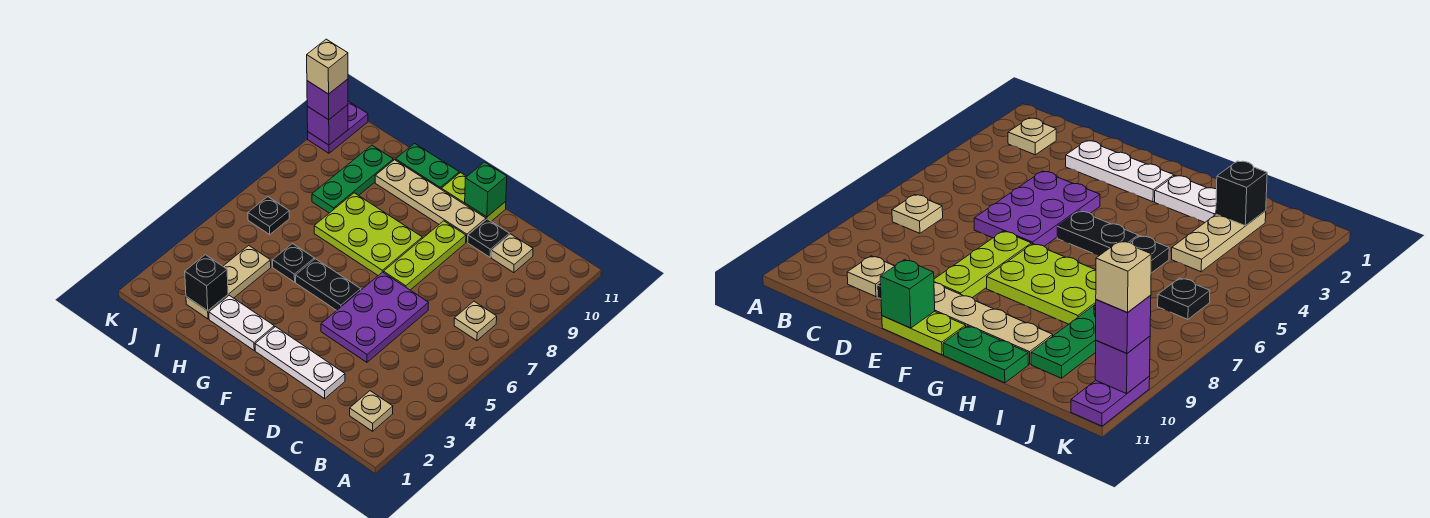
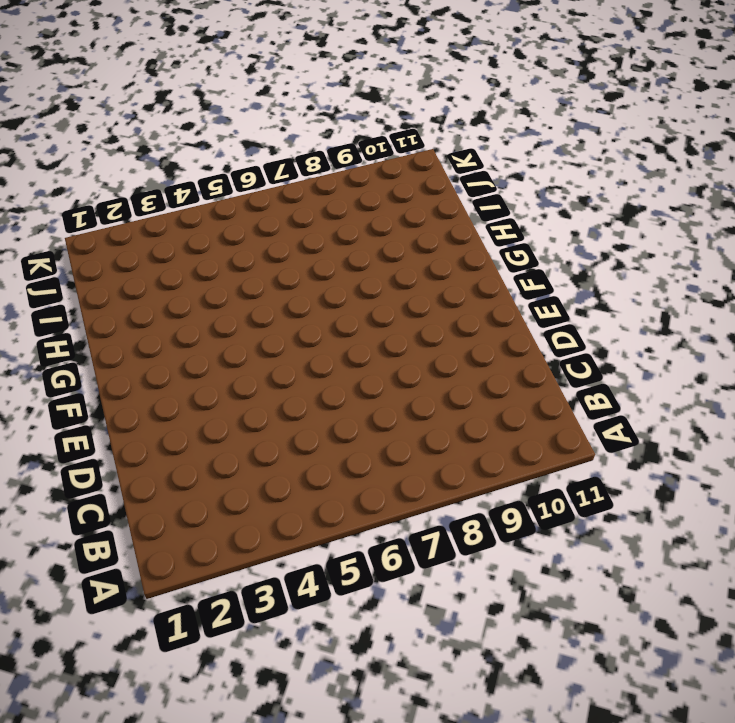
none -> tan plate B2 level 1
none -> tan plate B7 level 1
none -> tan plate C10 level 1

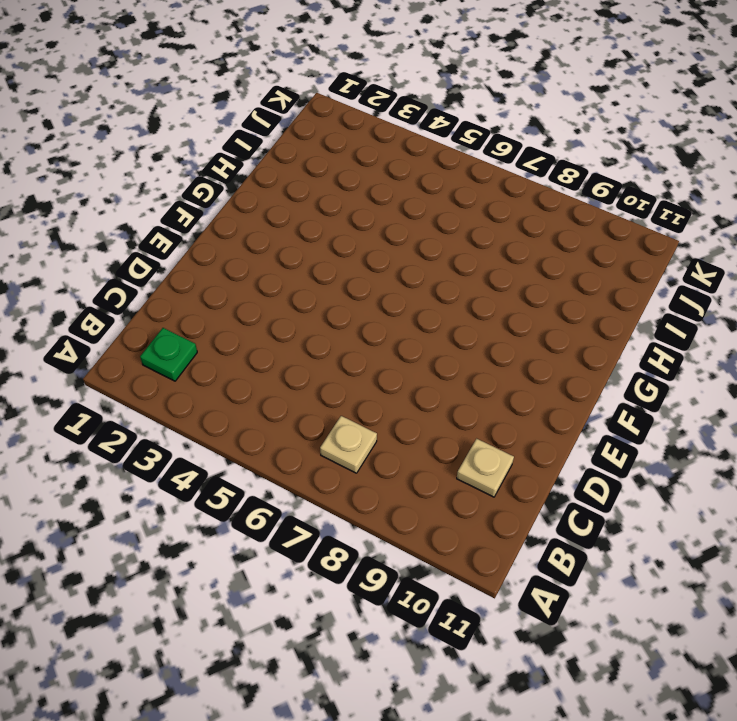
green plate B2 level 1 -> tan plate B2 level 1
none -> white plate D2:F2 level 1
none -> purple plate D4:E6 level 1
none -> black plate D10 level 1

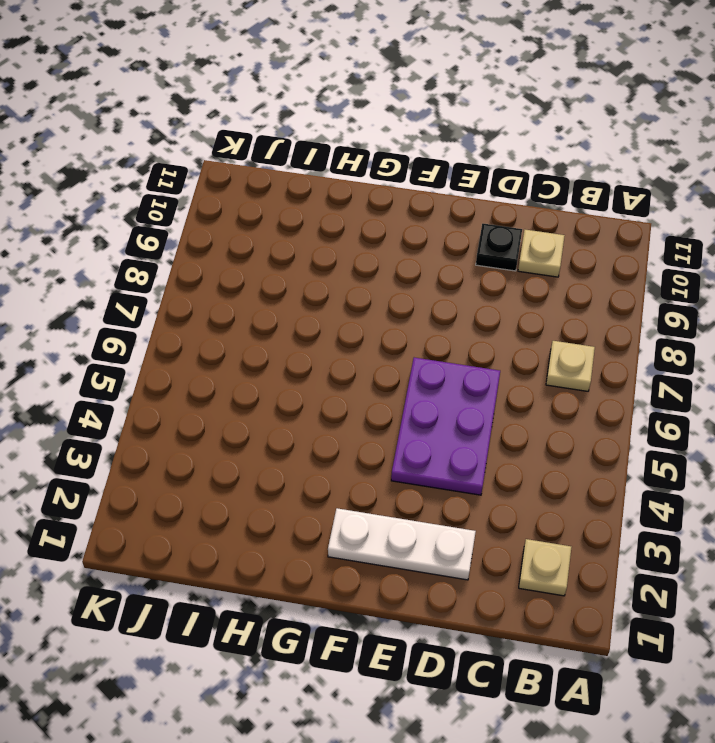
none -> lime plate E7:E9 level 1
none -> tan plate E10:H10 level 1
none -> lime plate E11:F11 level 1

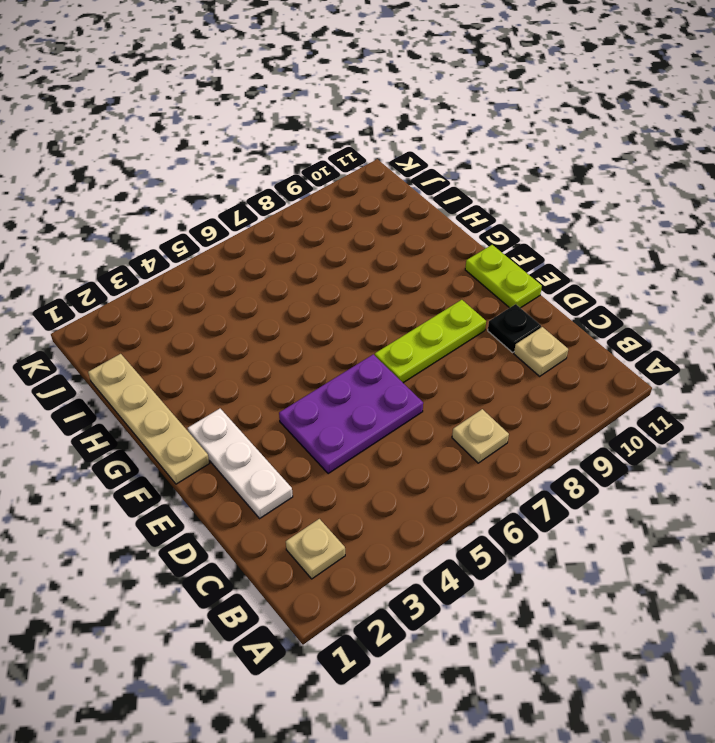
tan plate F1:I1 level 1 -> tan plate E10:H10 level 1
none -> black plate F5:G5 level 1
none -> lime plate F7:H8 level 1
none -> white plate G2:H2 level 1

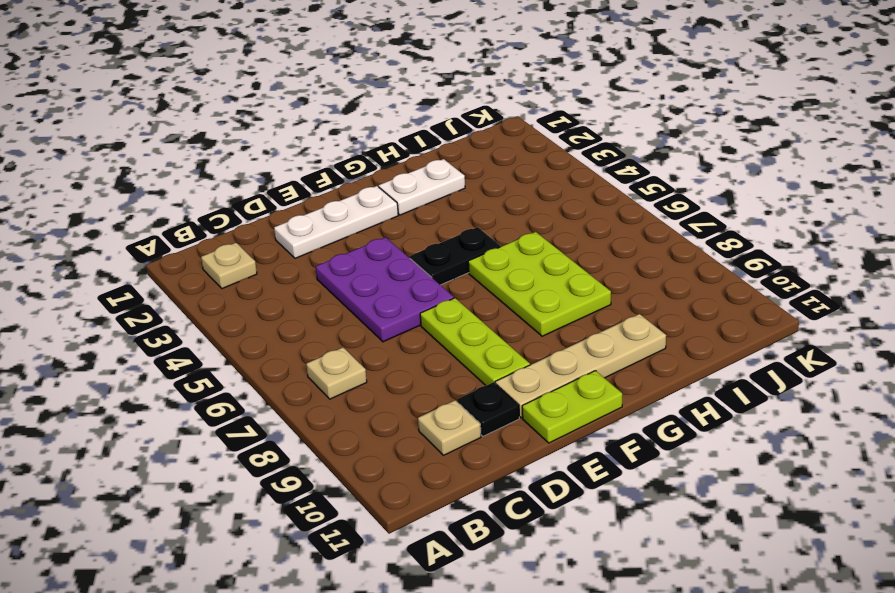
lime plate G6:H8 level 1 -> lime plate F7:H8 level 1
none -> green plate G11:H11 level 1
none -> black plate H5 level 1
none -> tan plate I2:I4 level 1

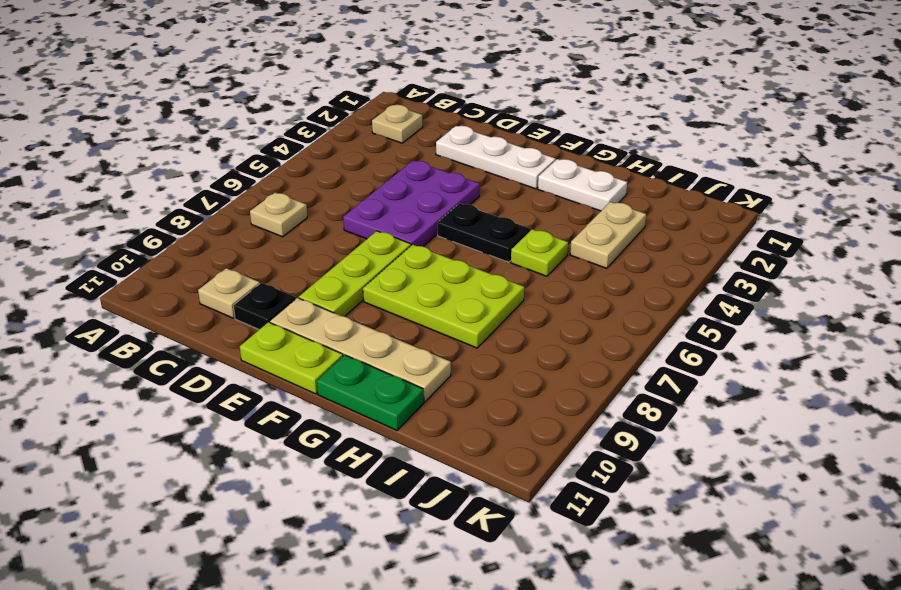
lime plate H5 level 1 -> black plate H5 level 1
tan plate I3:I4 level 1 -> tan plate I2:I4 level 1
none -> green plate I8:I10 level 1
none -> black plate J6 level 1
none -> purple plate K10:K11 level 1

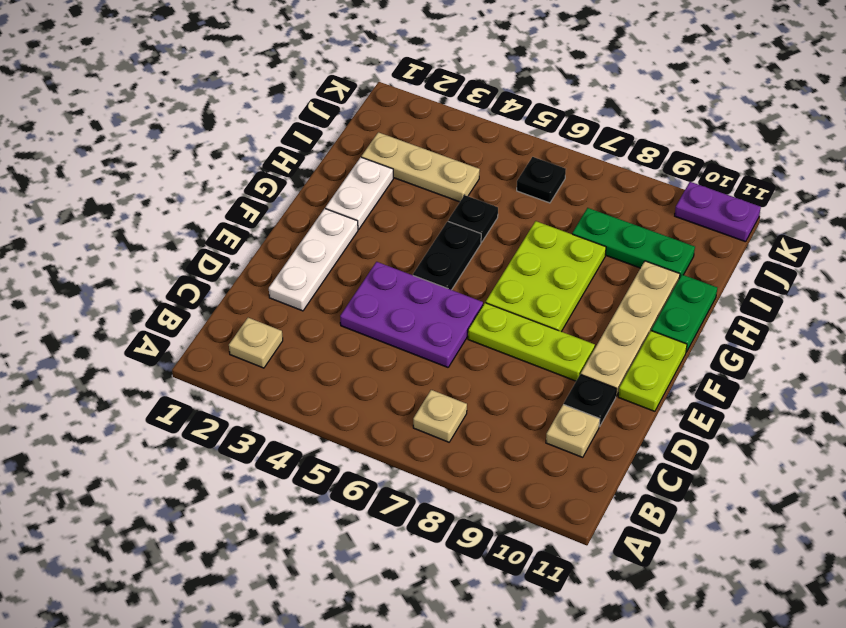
none -> green brick E11 level 2
none -> black brick I2 level 2
none -> purple brick K10 level 2

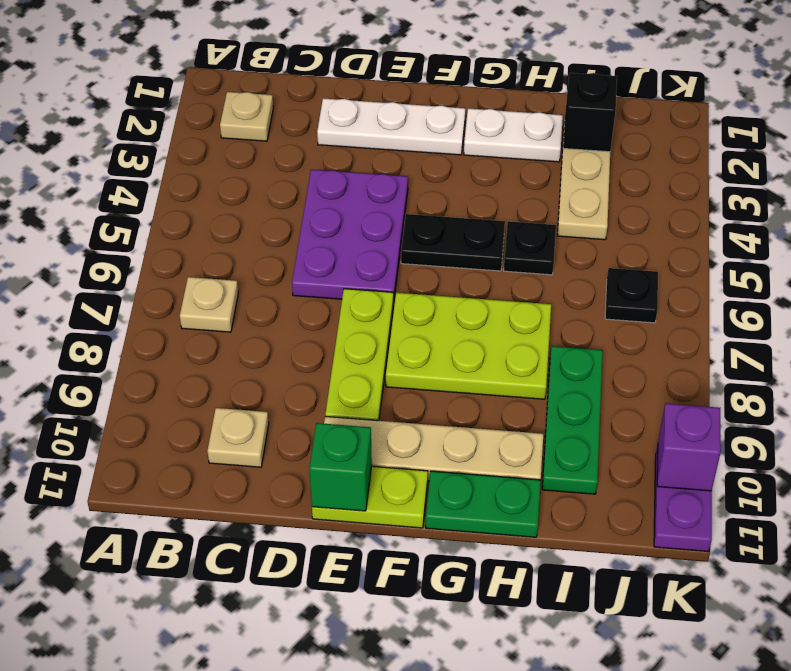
none -> black plate D10 level 1
none -> purple brick K10 level 3
none -> tan brick K10 level 4

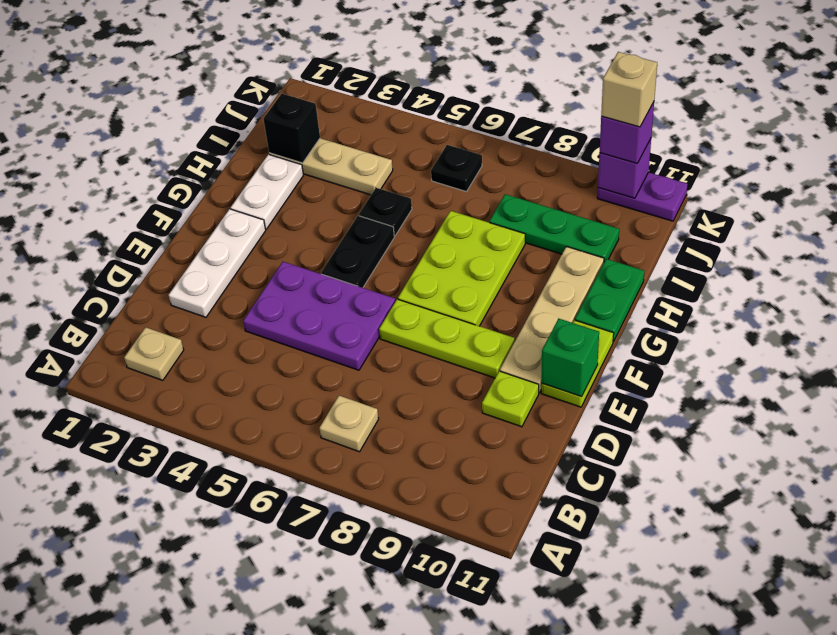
lime plate D10 level 1 -> black plate D10 level 1
none -> tan plate C10 level 1

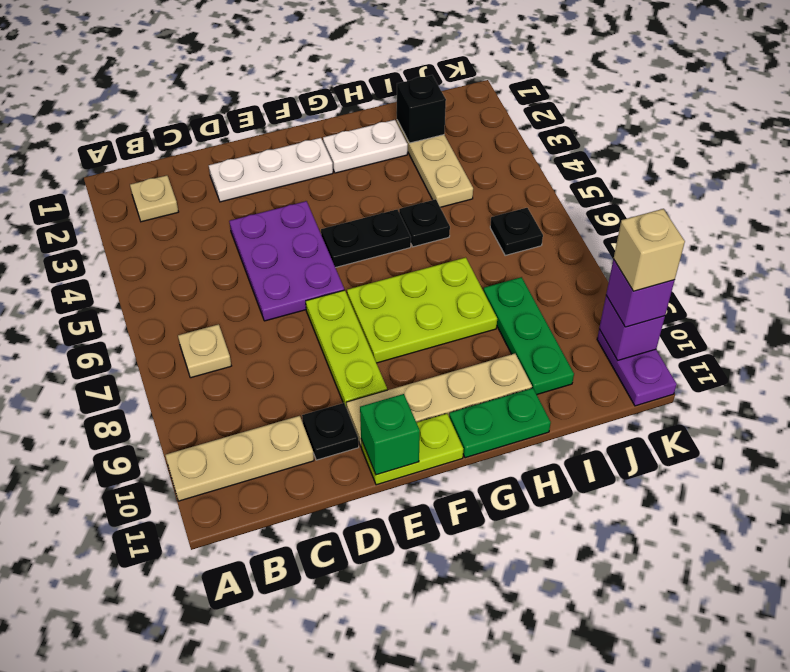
tan plate A10:C10 level 1 -> tan plate C10 level 1

